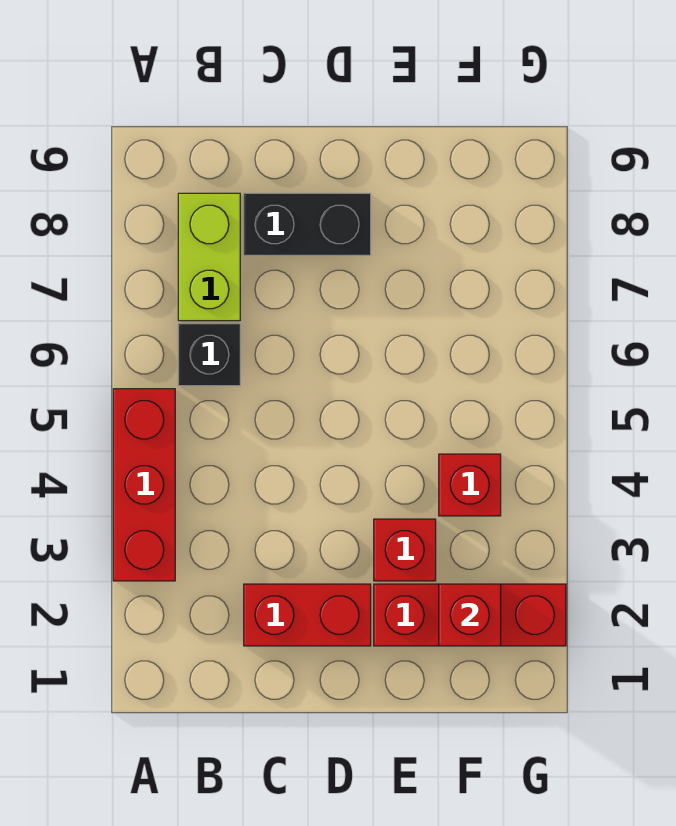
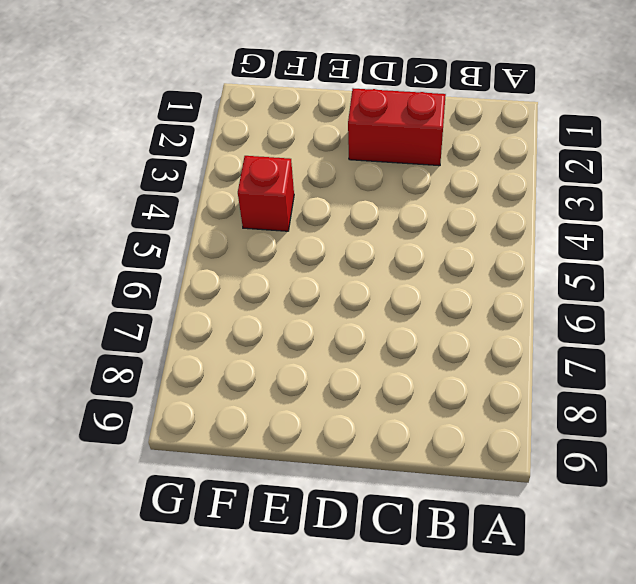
none -> red brick A3:A5 level 1
none -> black brick B6 level 1

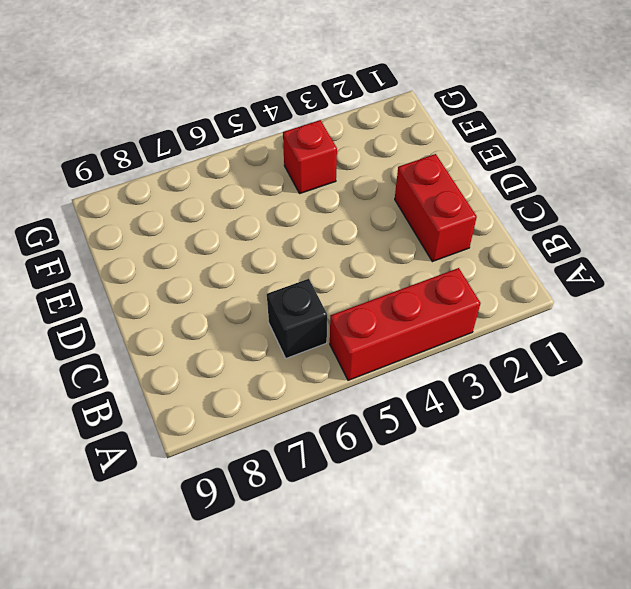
none -> lime brick B7:B8 level 1
none -> black brick C8:D8 level 1

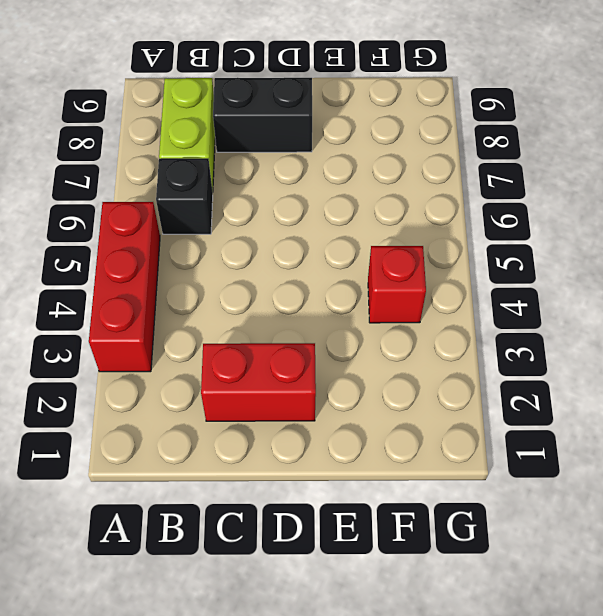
none -> red brick E2:G2 level 1
none -> red brick E3 level 1

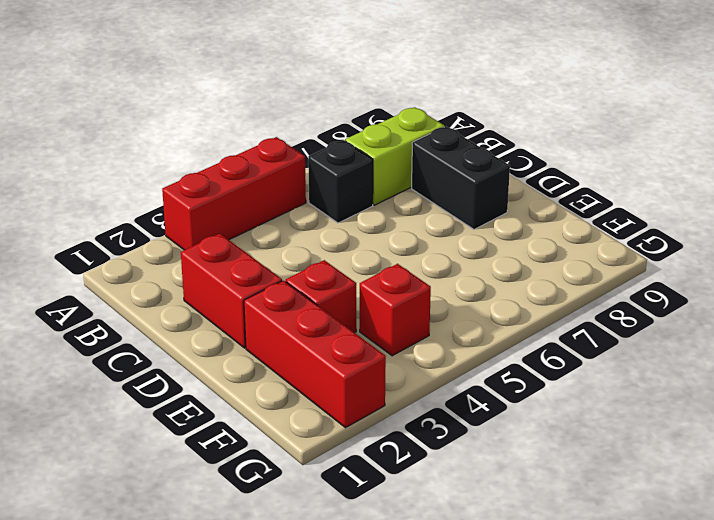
none -> red brick F2 level 2

